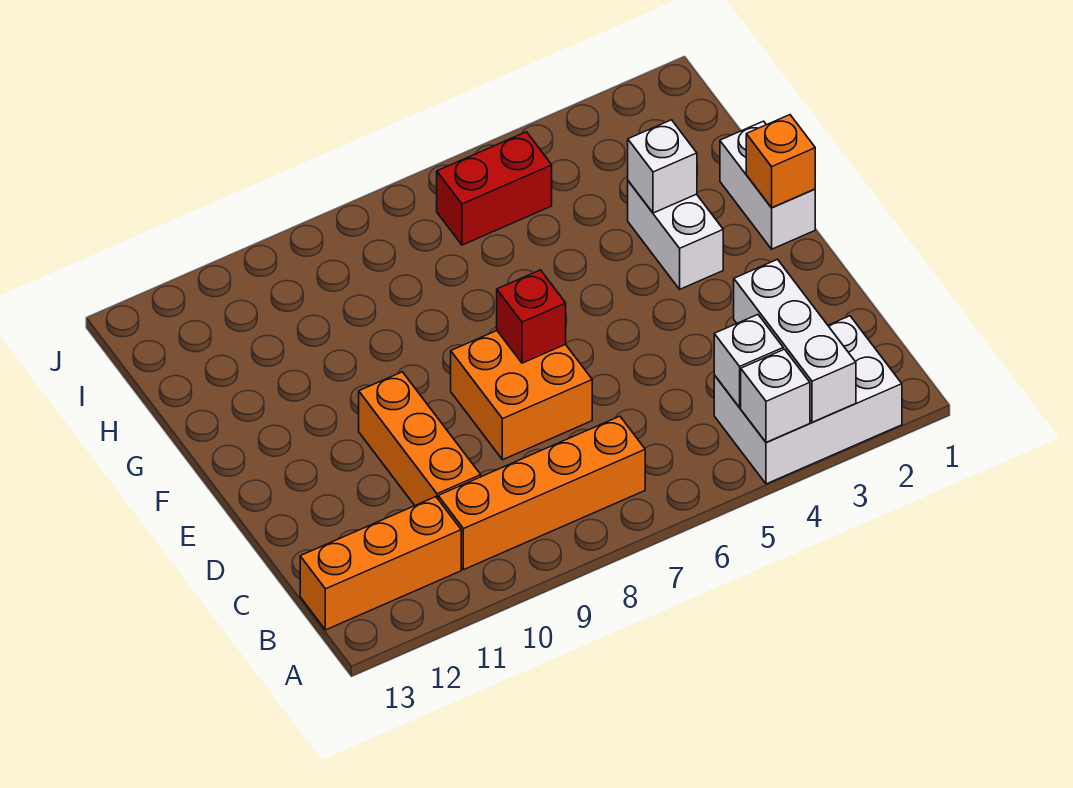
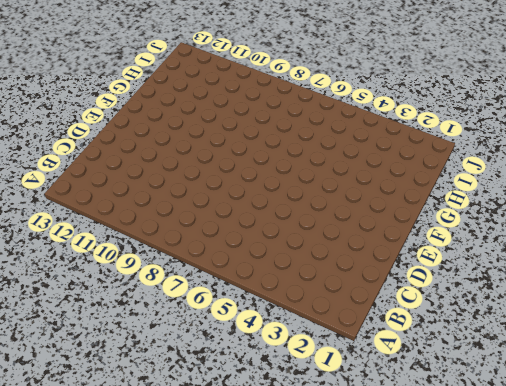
none -> white brick A2:B4 level 1
none -> orange brick B7:B10 level 1
none -> orange brick B11:B13 level 1

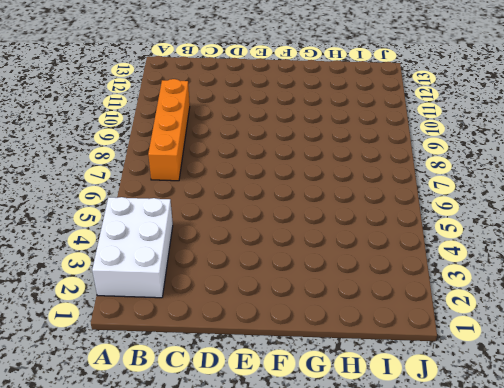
none -> orange brick B11:B13 level 1
none -> orange brick C10:E10 level 1
none -> orange brick D7:E8 level 1

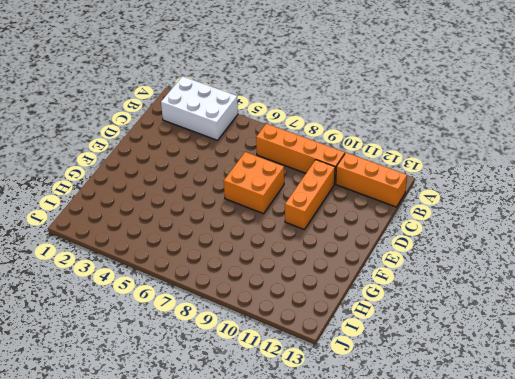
none -> white brick F1:G1 level 1
none -> white brick F3:G3 level 1
none -> red brick I5:I6 level 1

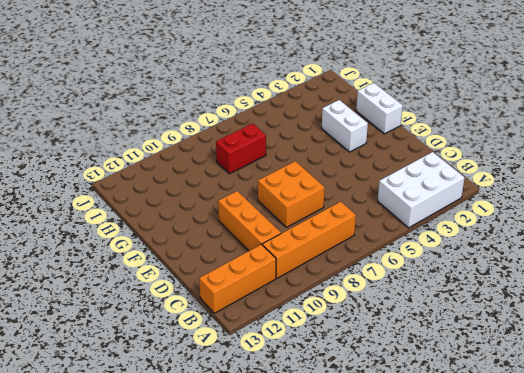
red brick H7:H8 level 1 -> red brick I5:I6 level 1
none -> white brick A3:C3 level 2
none -> white brick A4 level 2
none -> white brick B4 level 2

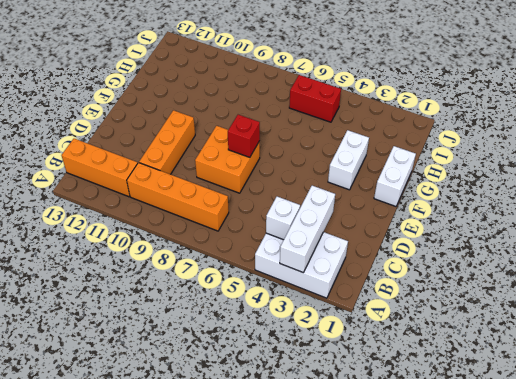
none -> white brick A4 level 2
none -> orange brick F1 level 2
none -> white brick G3 level 2

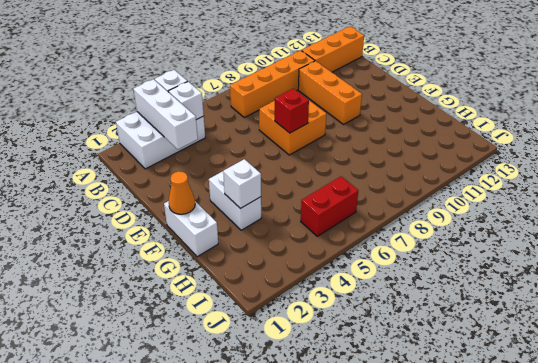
orange cone F1 level 2 -> orange brick F1 level 2

